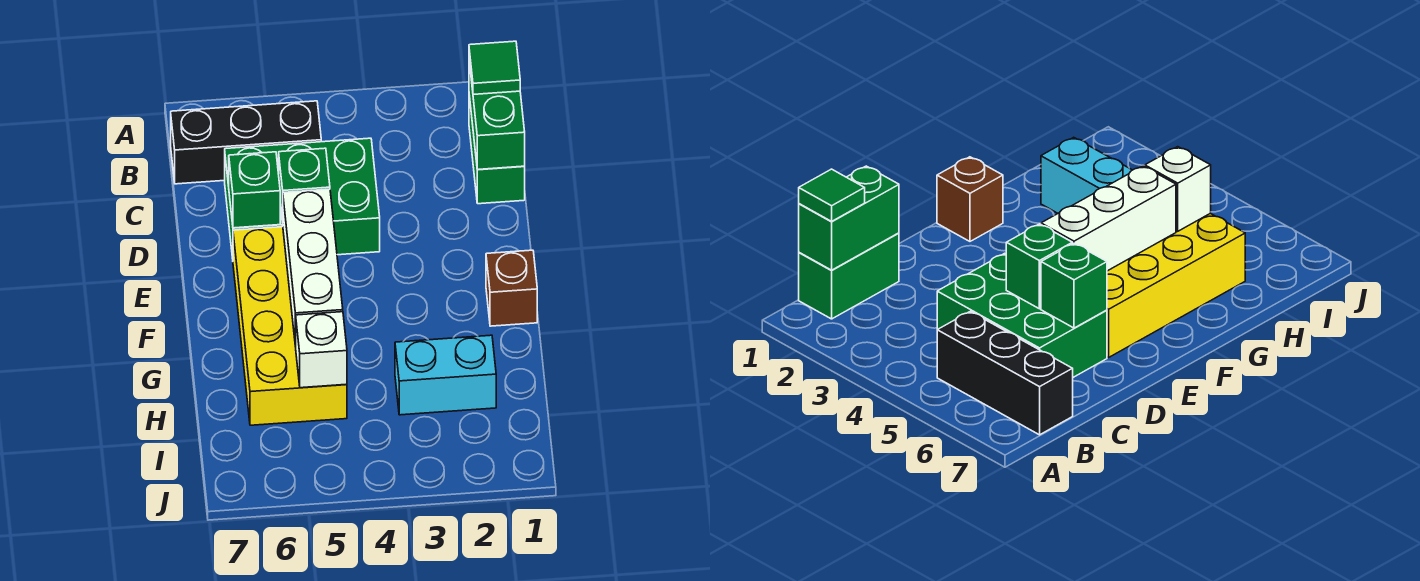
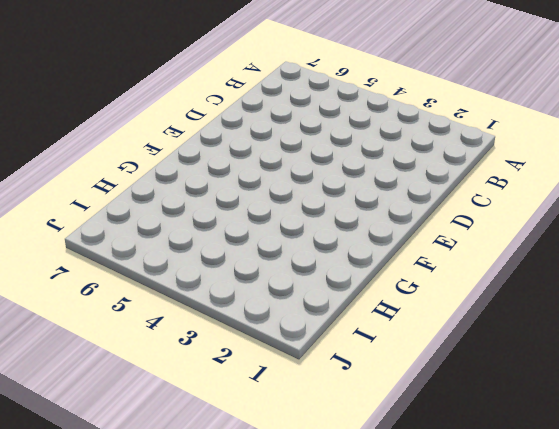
none -> green brick B1:C1 level 1
none -> black brick B5:B7 level 1
none -> green brick C4:D6 level 1

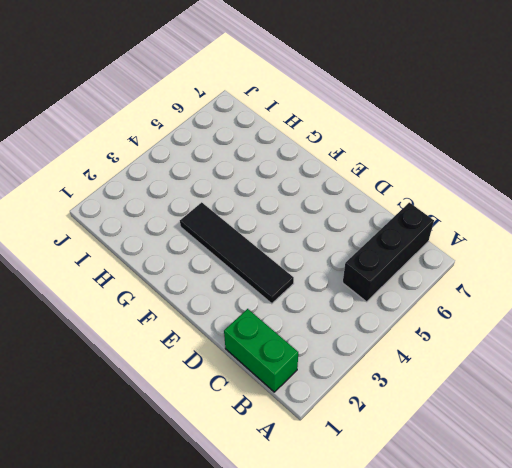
black tile D3:G3 level 1 -> none
none -> green brick C4:D6 level 1
none -> yellow brick E5:H6 level 1
none -> brown brick F1 level 1

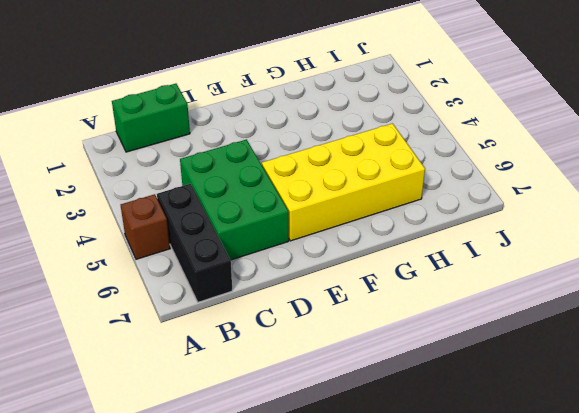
brown brick A5 level 1 -> brown brick F1 level 1
none -> cyan brick H2:H3 level 1
none -> green brick B1:C1 level 2
none -> green brick D5 level 2

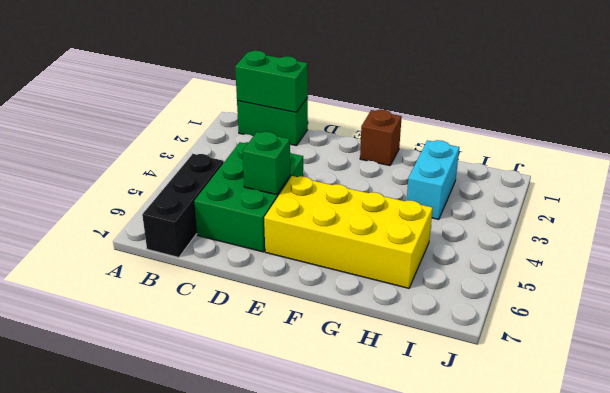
none -> green brick D6 level 2
none -> white brick E5:G5 level 2
none -> white brick H5 level 2

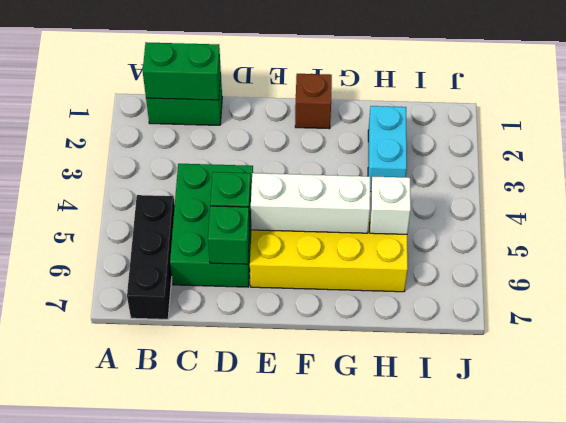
none -> green tile B1 level 3

